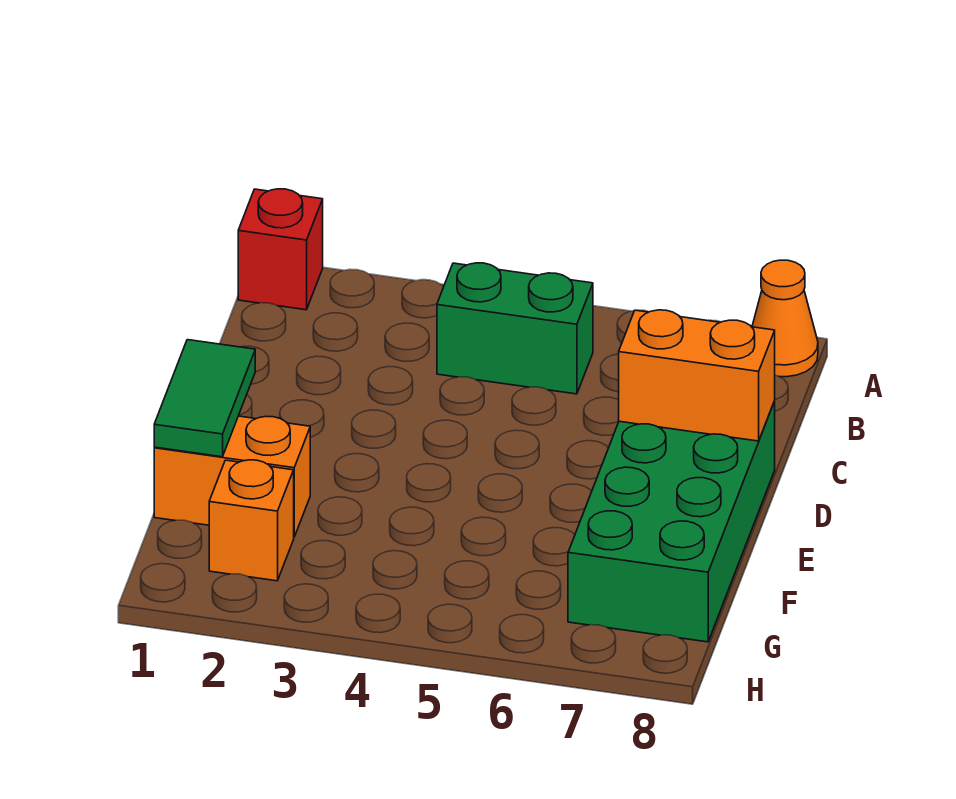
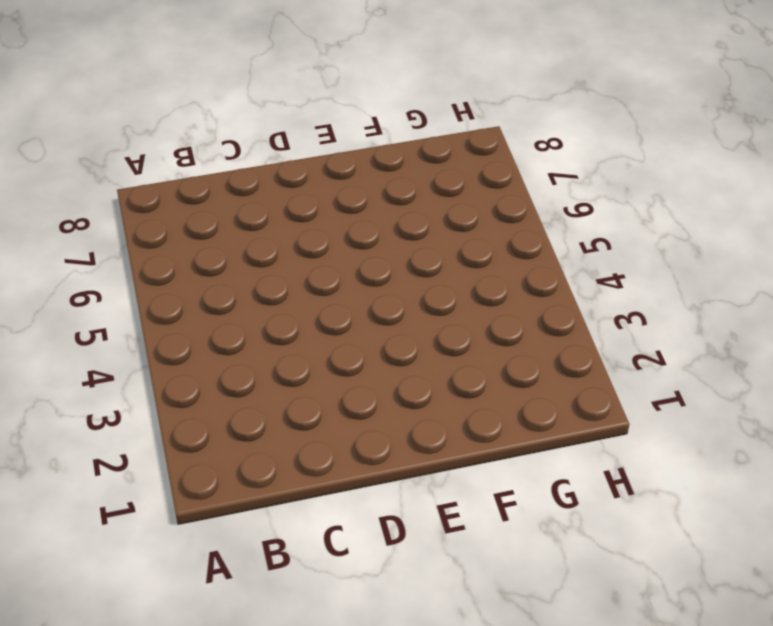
none -> red brick A1 level 1
none -> orange cone A8 level 1

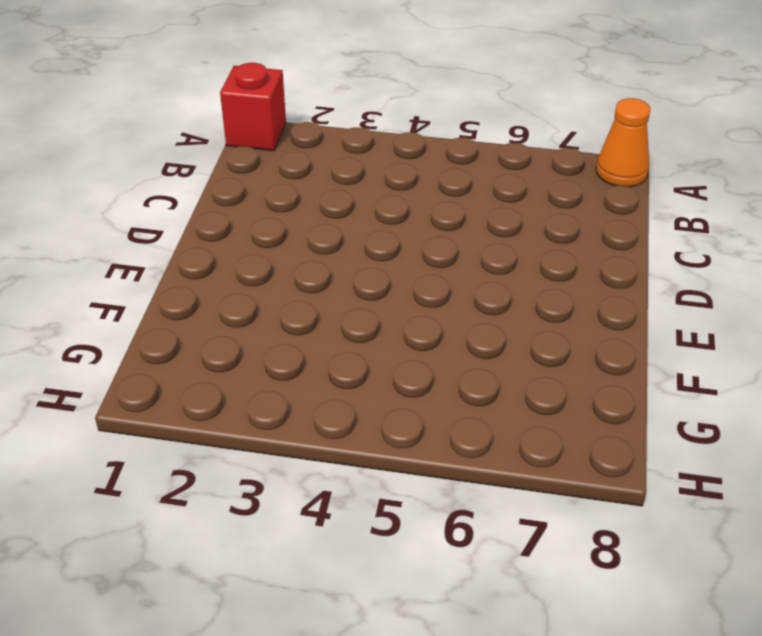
none -> green brick B4:B5 level 1
none -> green brick D7:G8 level 1

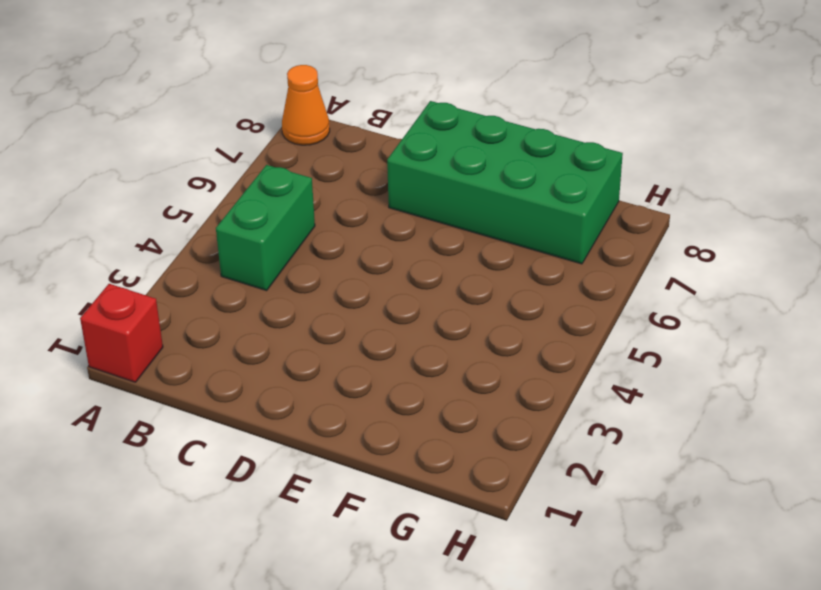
none -> orange brick F1:F2 level 1
none -> orange brick G2 level 1

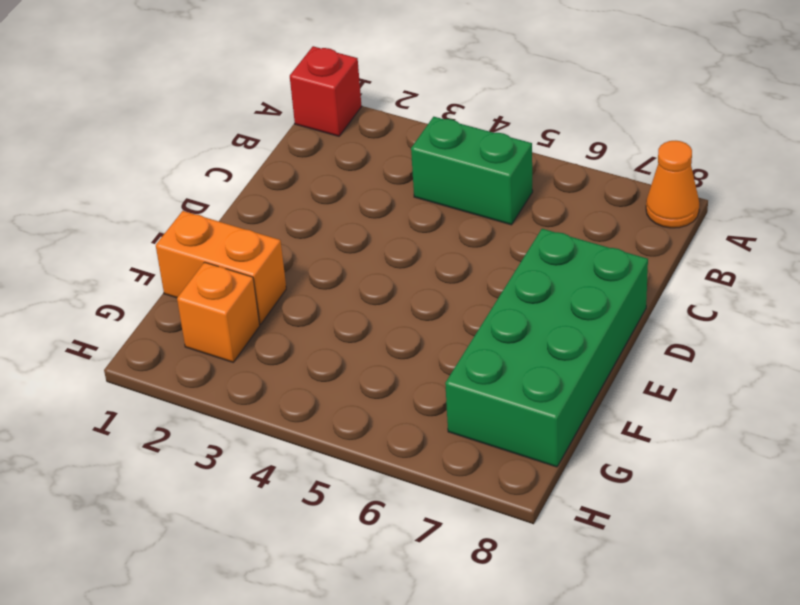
none -> orange brick D7:D8 level 2
none -> green tile E1:F1 level 2

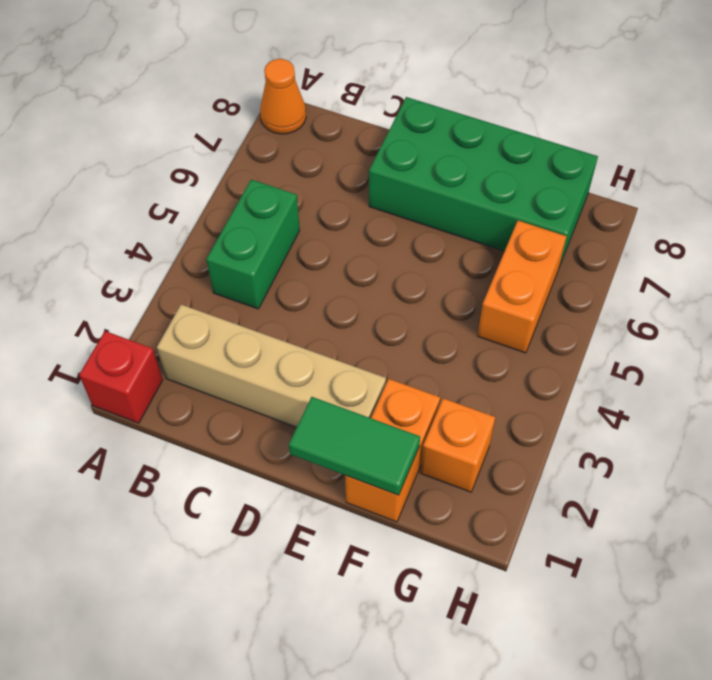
tan brick B2:E2 level 1 -> none
orange brick G5:G6 level 1 -> orange brick D7:D8 level 2

